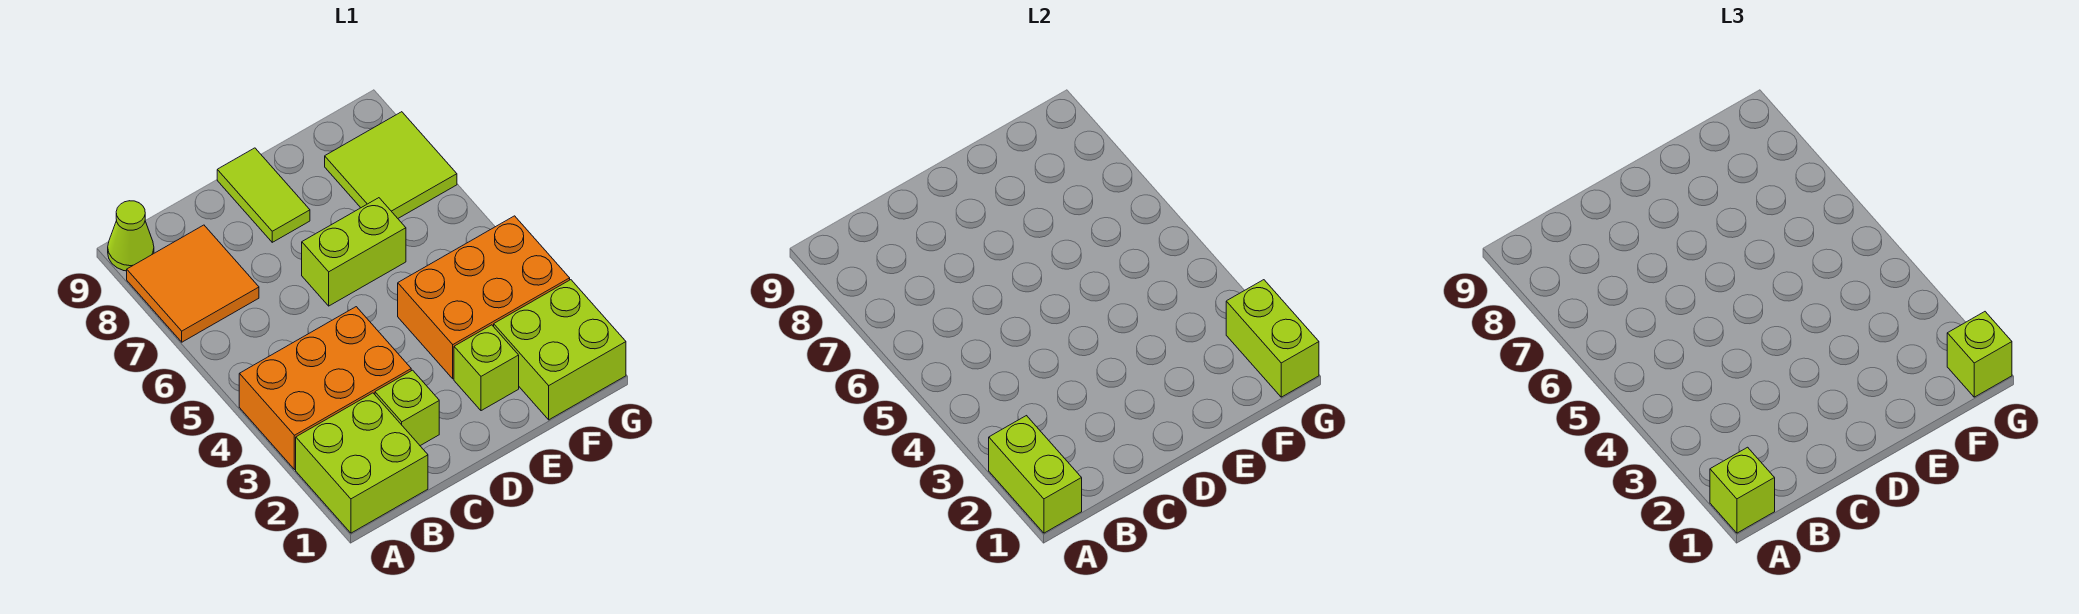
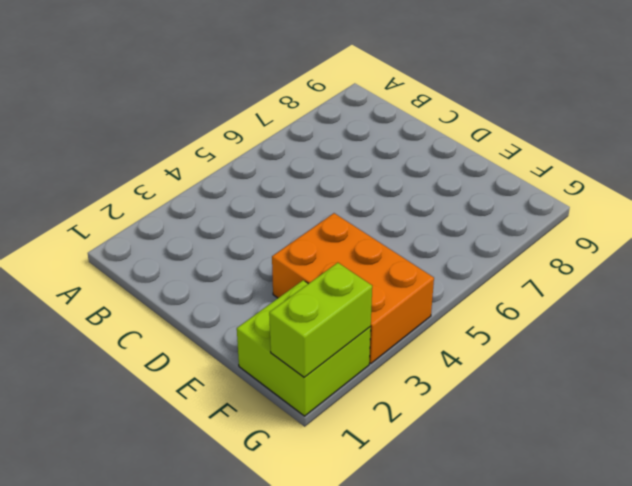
none -> lime brick A1:B2 level 1
none -> orange brick A3:C4 level 1
none -> orange tile A7:B8 level 1

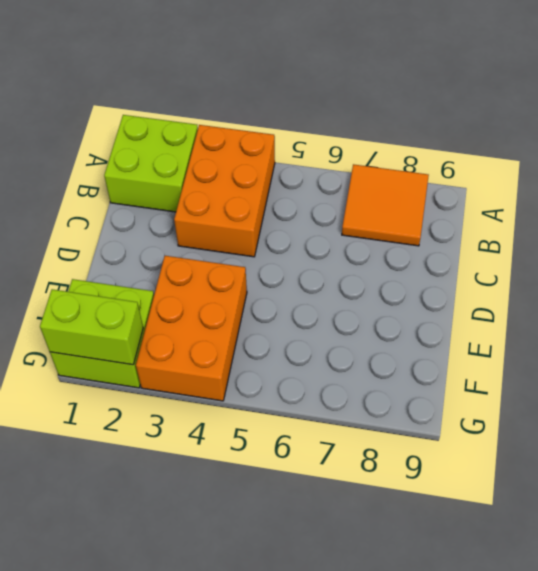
none -> lime cone A9 level 1
none -> lime brick C2 level 1
none -> lime brick D6:E6 level 1

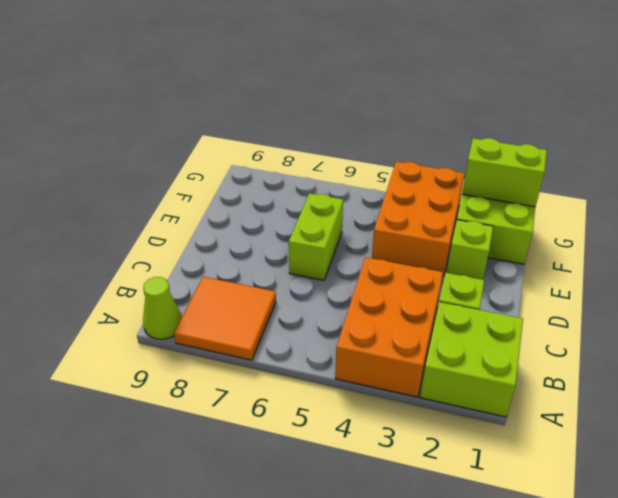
none -> lime tile D8:D9 level 1
none -> lime tile F7:G8 level 1
none -> lime brick A1:A2 level 2

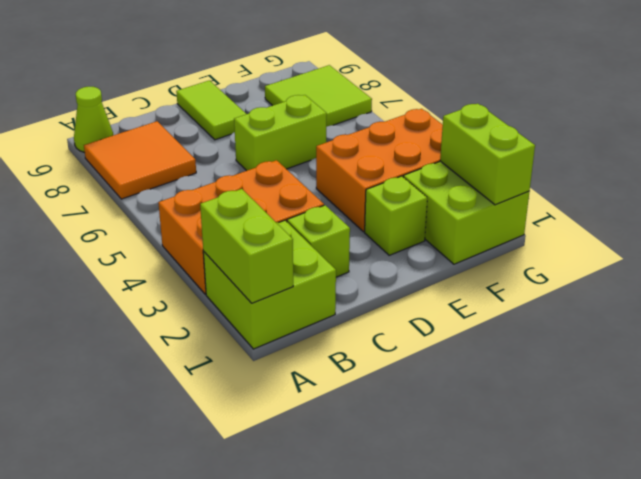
none -> lime brick A1 level 3
none -> lime brick G1 level 3

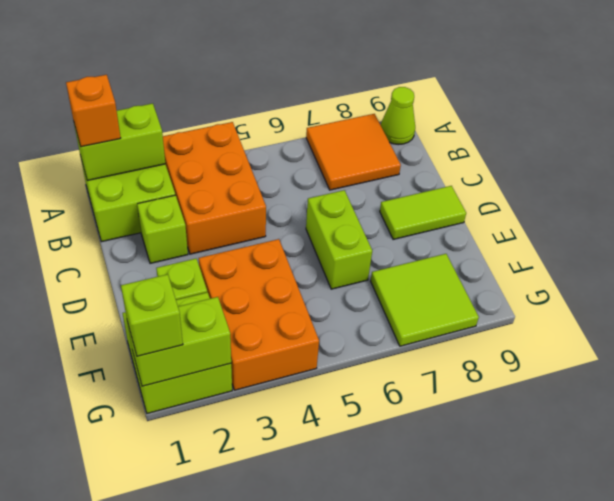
orange brick A1 level 3 -> lime brick A1 level 3

